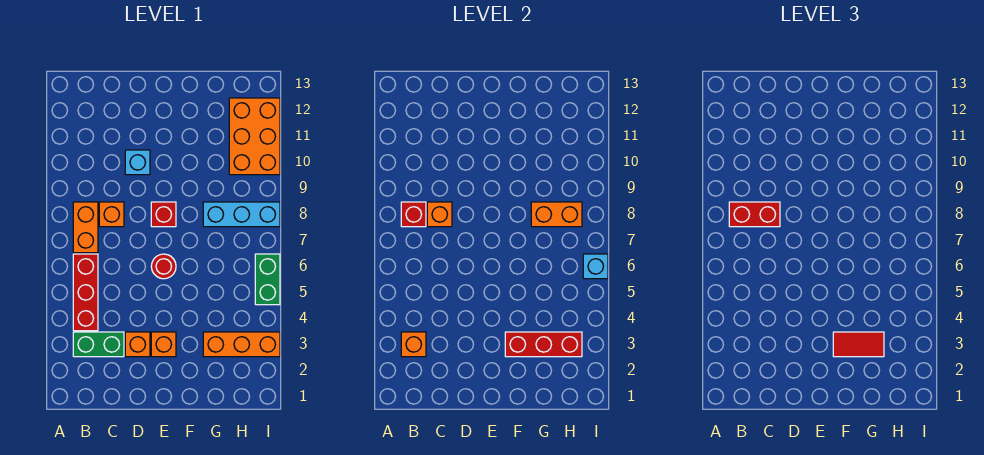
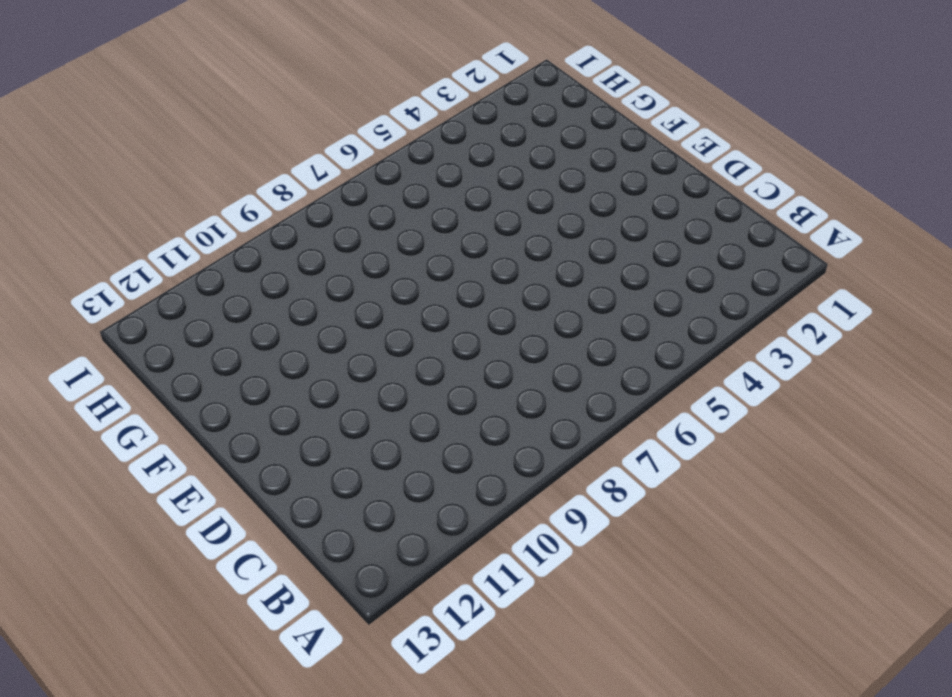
none -> green brick B3:C3 level 1
none -> red brick B4:B6 level 1
none -> orange brick B7:B8 level 1

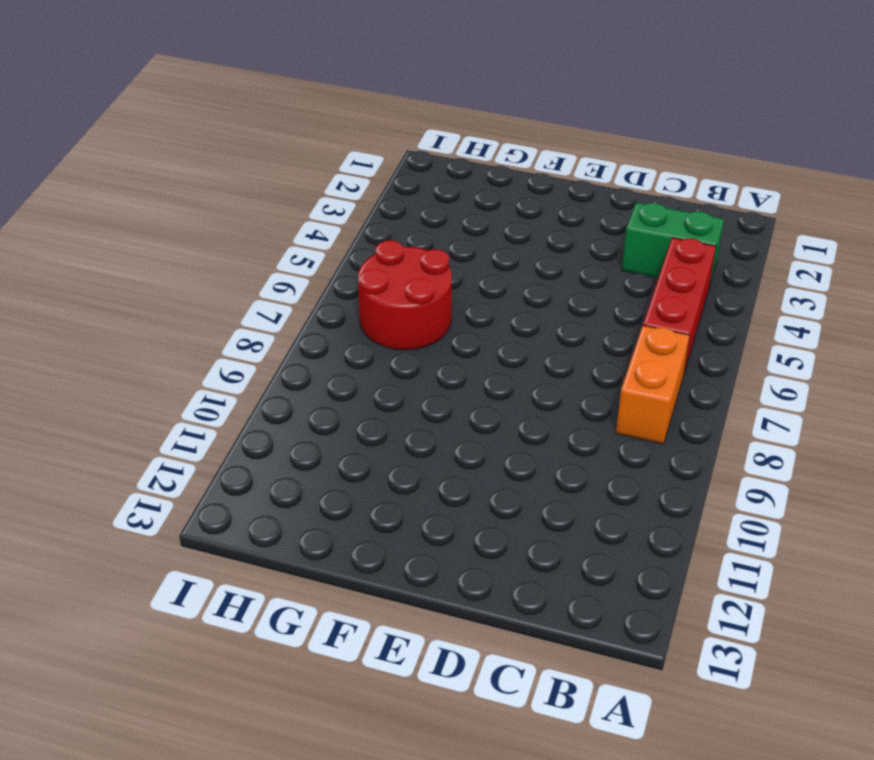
red round brick G6:H7 level 1 -> none
none -> orange brick C8 level 1
none -> orange brick D3 level 1
none -> cyan brick D10 level 1

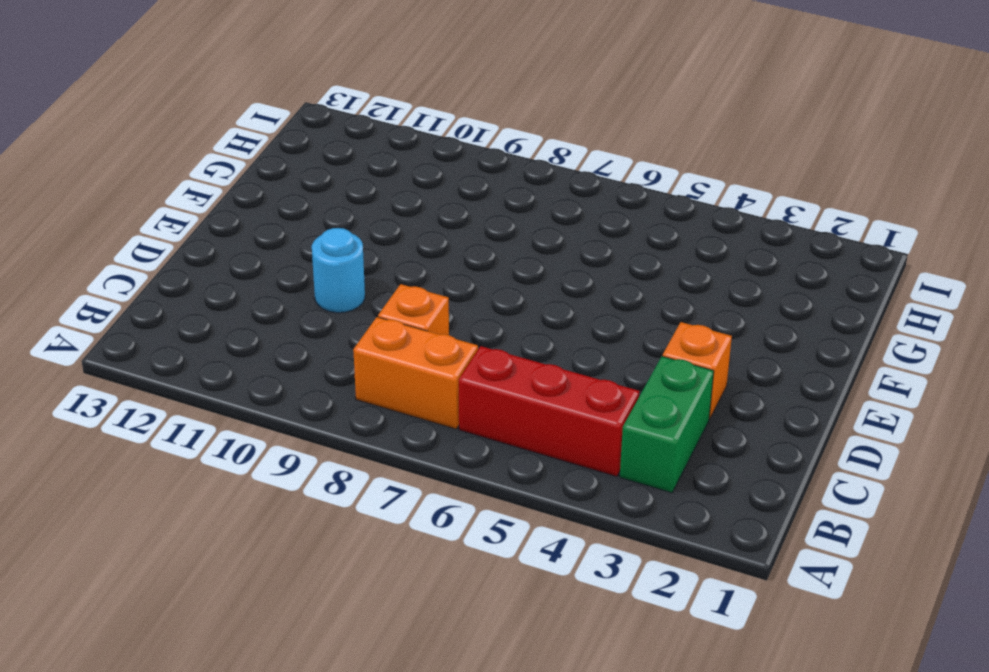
cyan round brick D10 level 1 -> cyan brick D10 level 1
none -> orange brick E3 level 1
none -> red round brick E6 level 1
none -> red brick E8 level 1

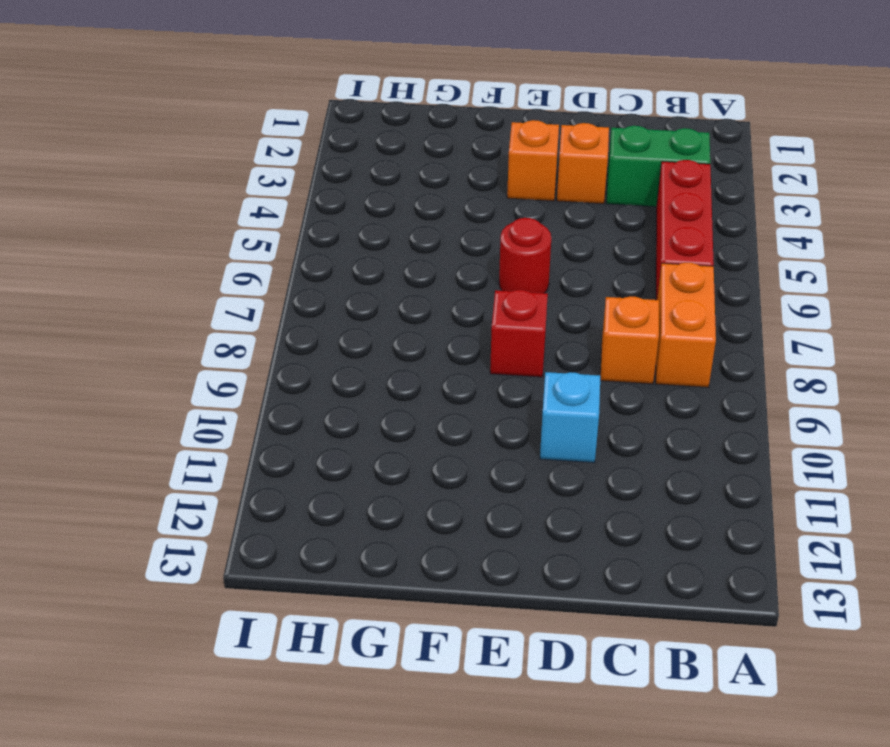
none -> orange brick G3:I3 level 1
none -> cyan brick G8:I8 level 1
none -> orange brick H10:I12 level 1

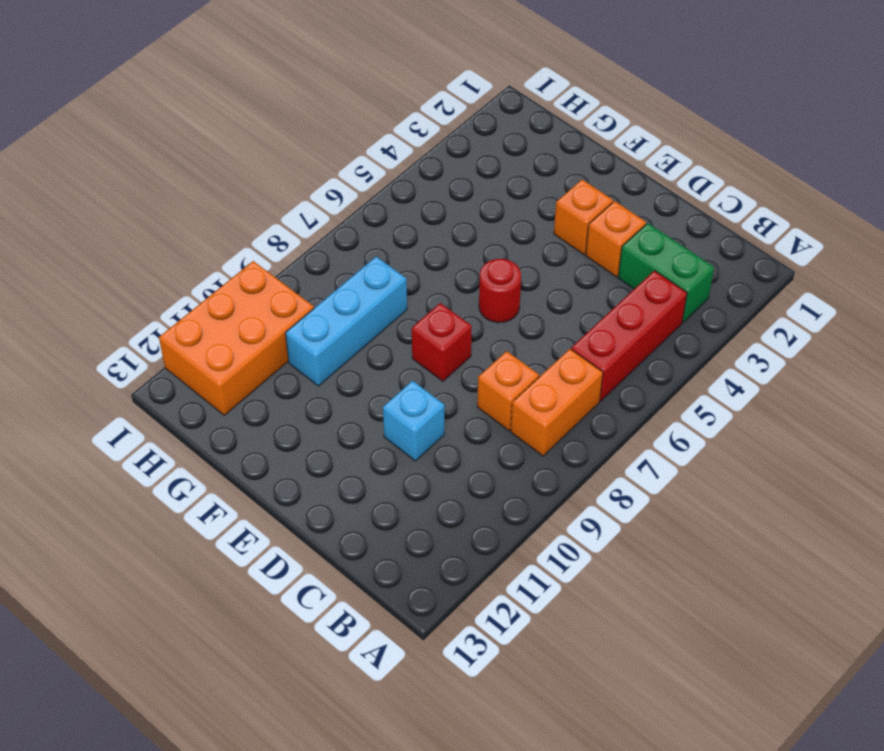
cyan brick G8:G10 level 1 -> cyan brick G8:I8 level 1
none -> orange brick G3:I3 level 1
none -> green brick I5:I6 level 1
none -> orange brick B3 level 2

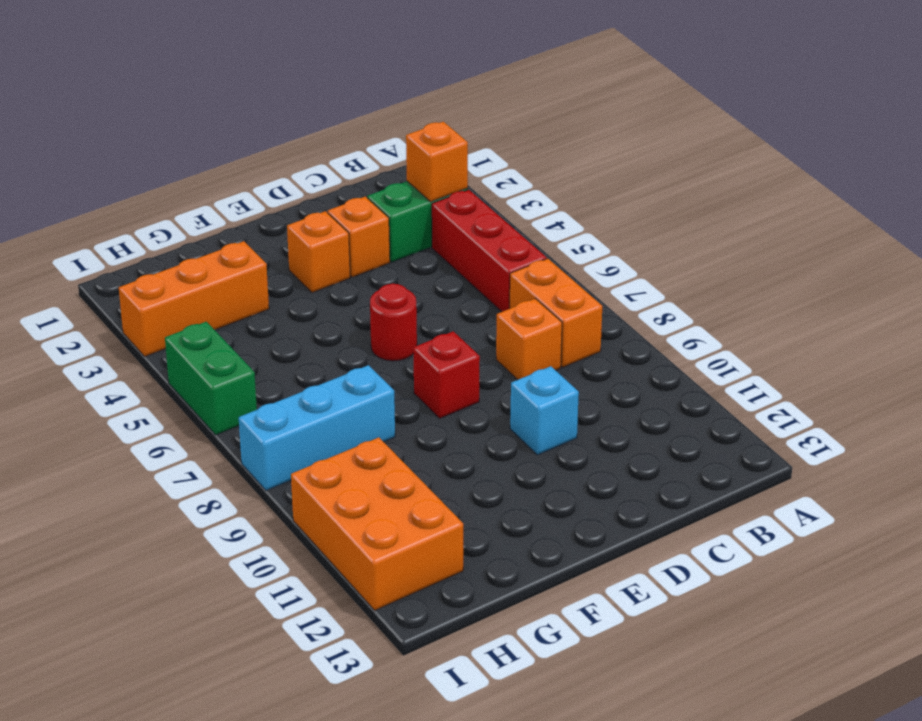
none -> red brick B8 level 2
none -> orange brick C8 level 2
none -> red brick F3:H3 level 2

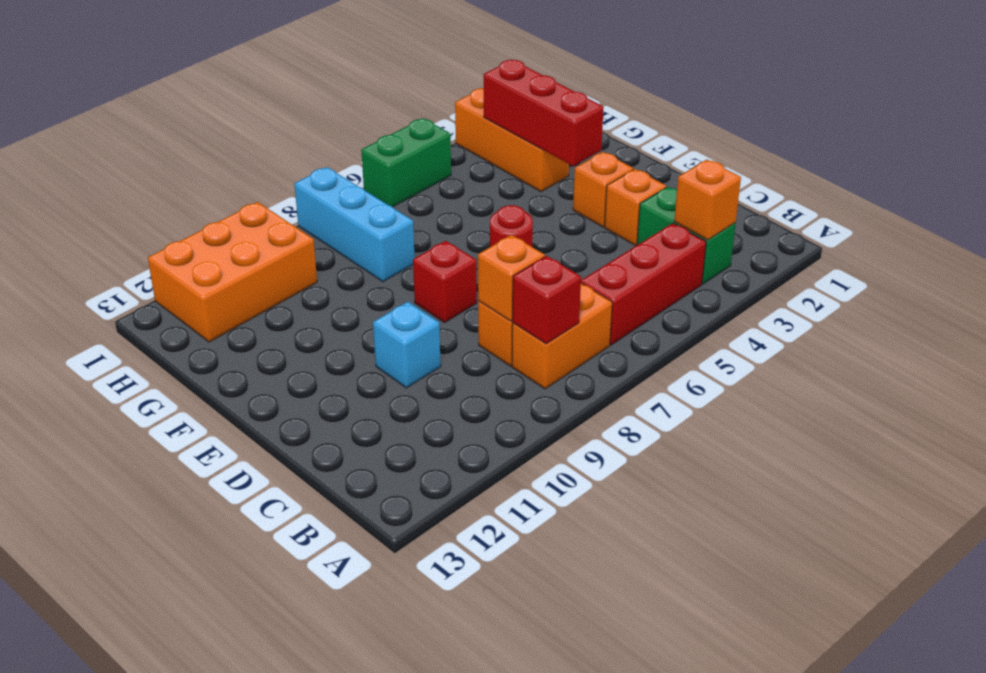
none -> orange brick G8:H8 level 2
none -> cyan brick I6 level 2
none -> red brick B8:C8 level 3

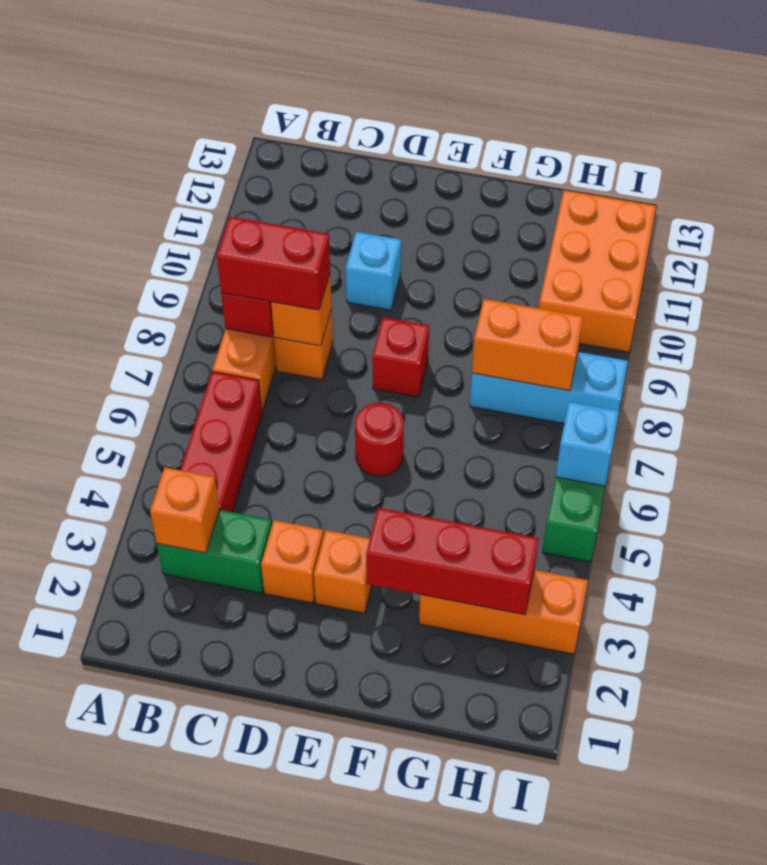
none -> red tile F3:G3 level 3

